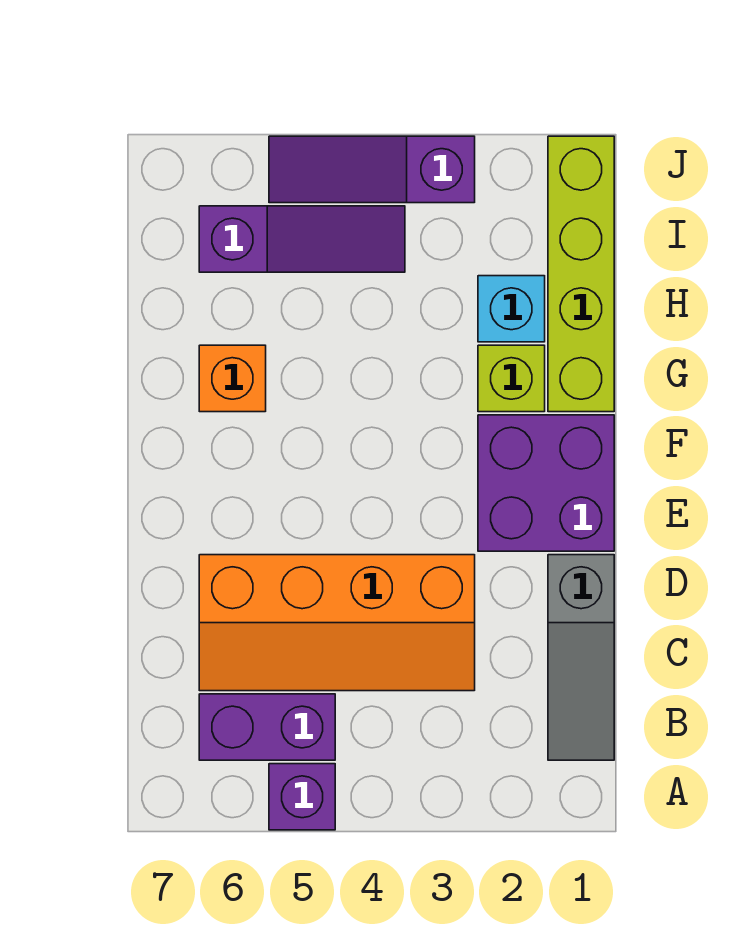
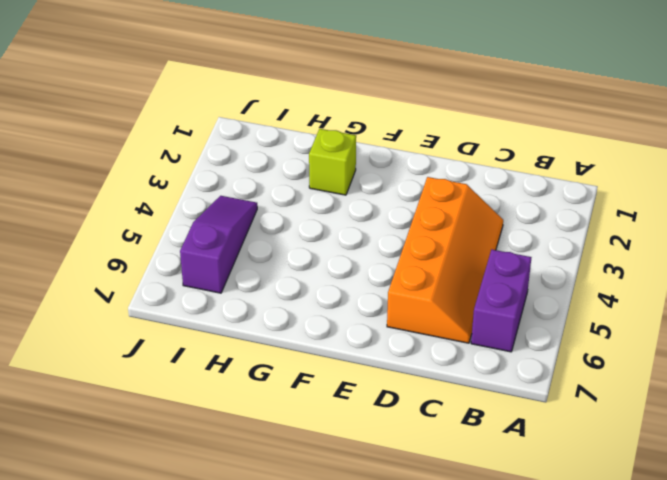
none -> purple brick A5 level 1
none -> grey slope B1:D1 level 1 top D

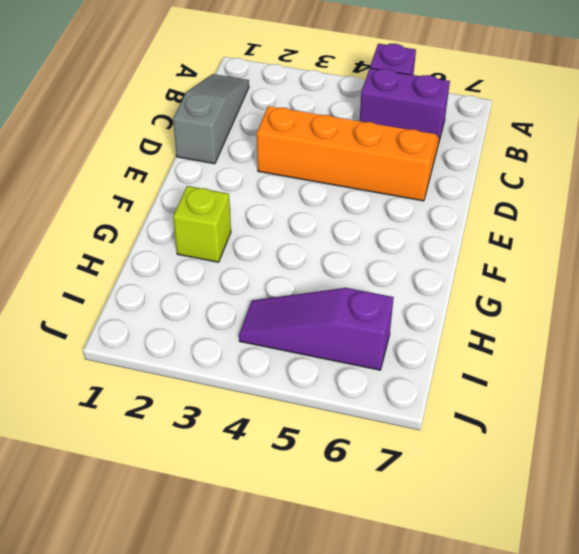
none -> purple brick E1:F2 level 1
none -> lime brick G1:J1 level 1

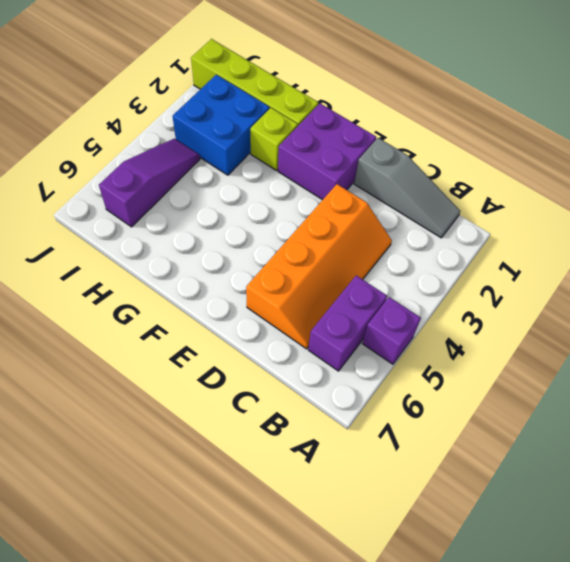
blue brick H2:I3 level 1 -> cyan brick H2 level 1
none -> orange brick G6 level 1
none -> purple slope J3:J5 level 1 top 3

